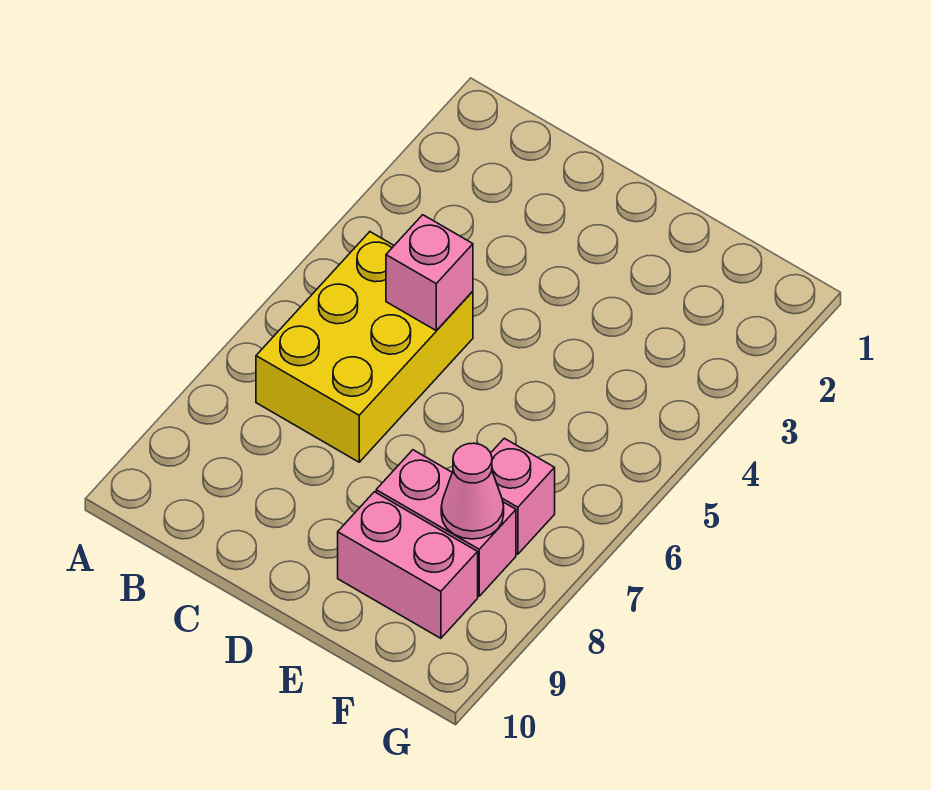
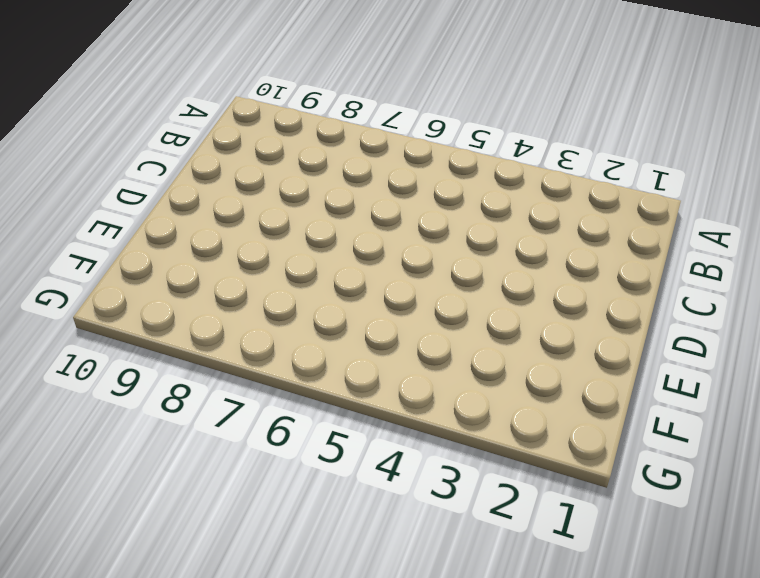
none -> yellow brick B5:C7 level 1
none -> pink brick E8:F8 level 1

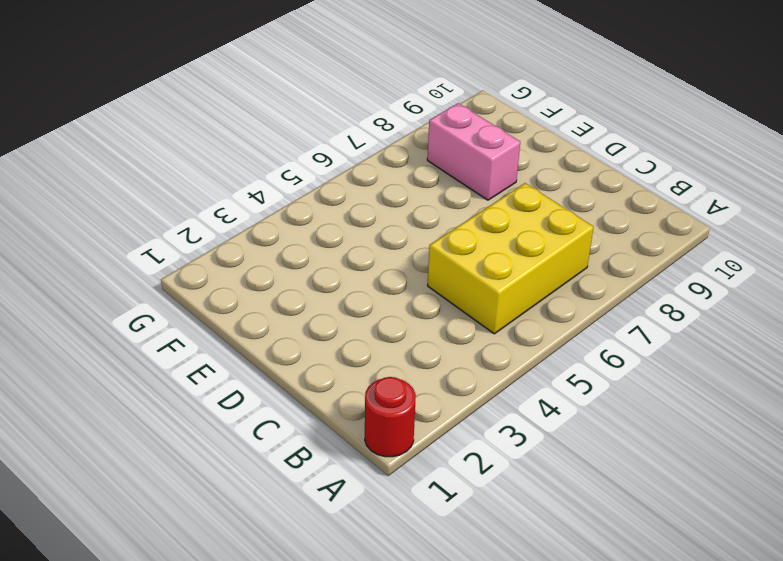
red round brick A1 level 1 -> none
none -> pink brick E9:F9 level 1
none -> pink brick F7 level 1

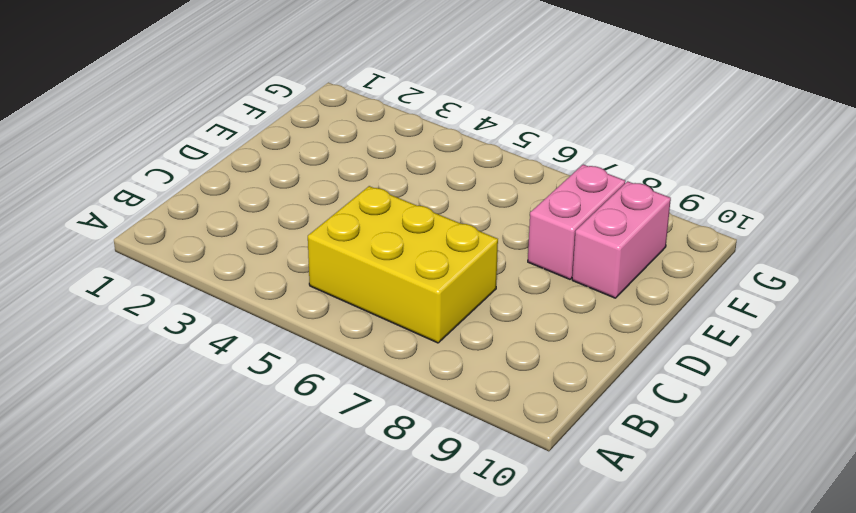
none -> pink brick F7 level 1
none -> pink brick C5 level 2

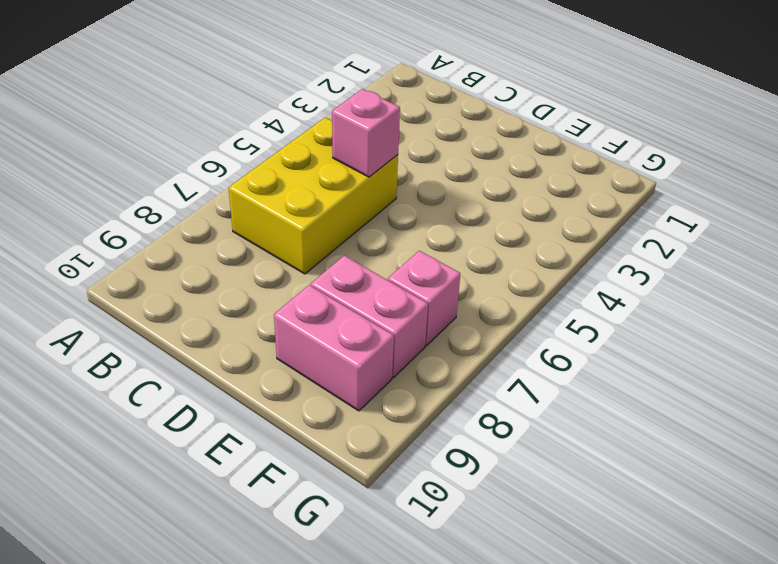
none -> pink cone F8 level 2

